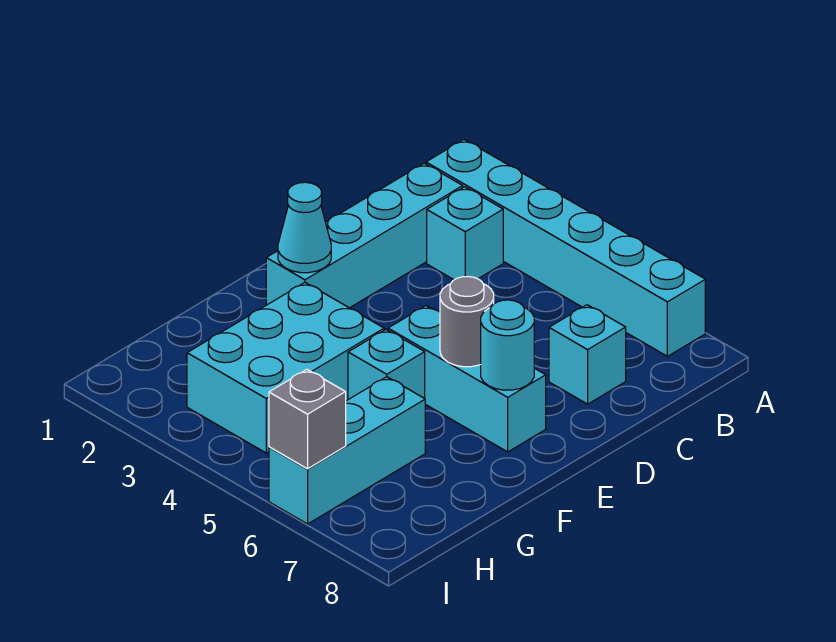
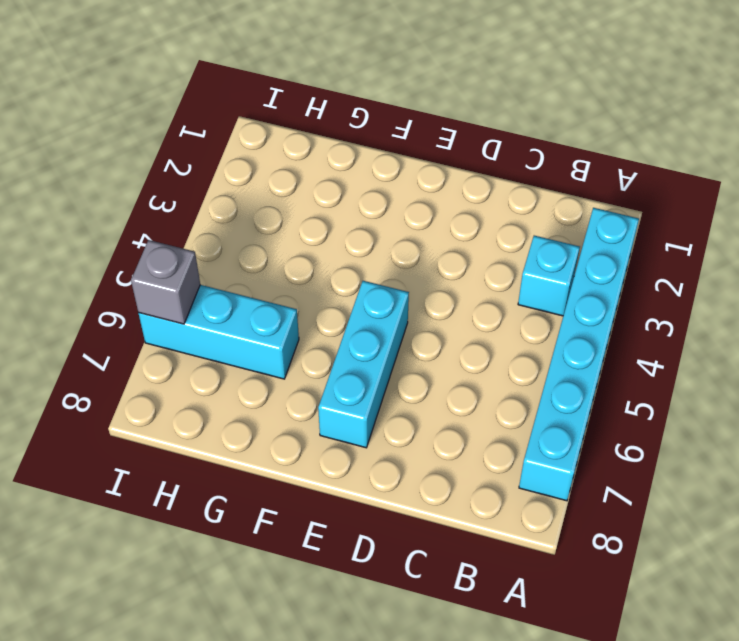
none -> cyan brick B2:E2 level 1
none -> cyan brick C7 level 1
none -> cyan brick F3:H4 level 1

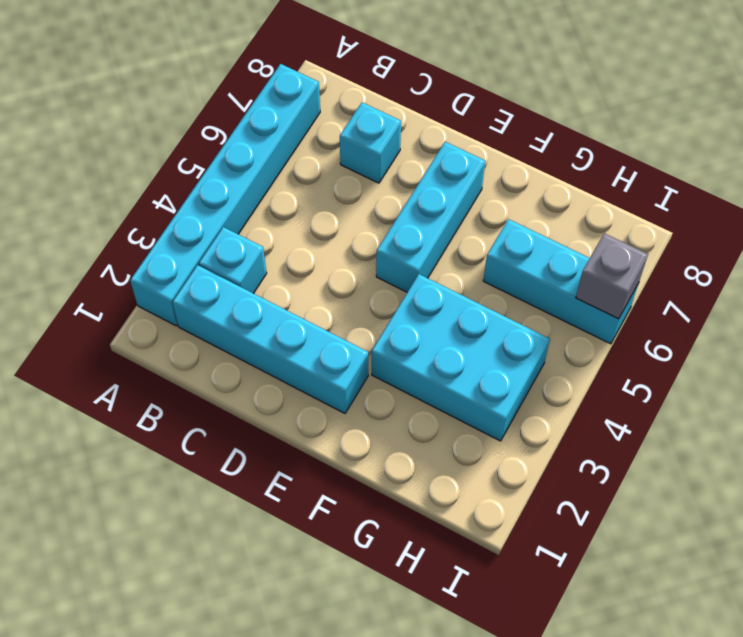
none -> cyan brick F5 level 1
none -> cyan cone E2 level 2
none -> grey round brick E6 level 2

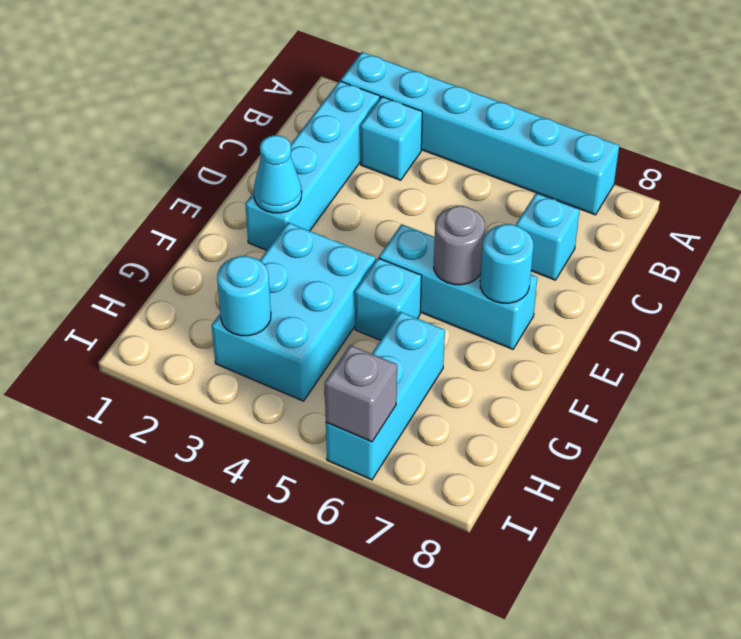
cyan round brick H3 level 2 -> none

